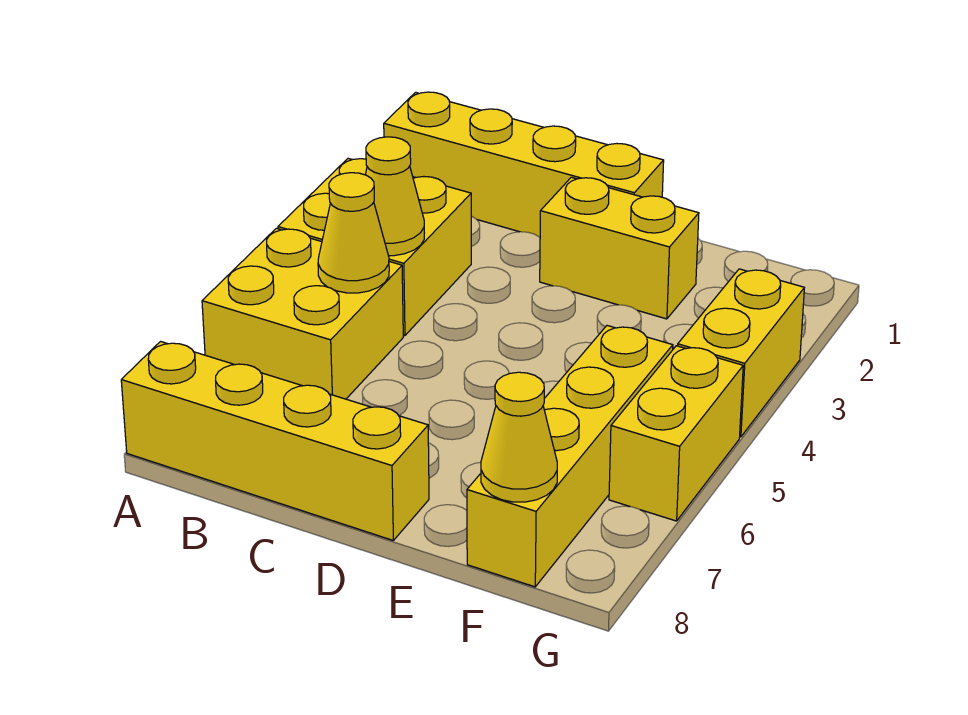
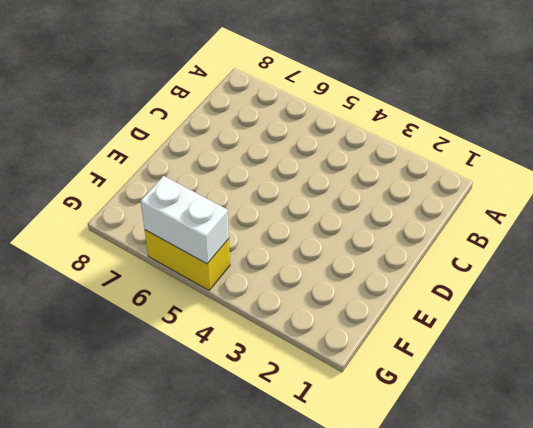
white brick G5:G6 level 2 -> none
none -> yellow brick A1:D1 level 1
none -> yellow brick A3:B4 level 1

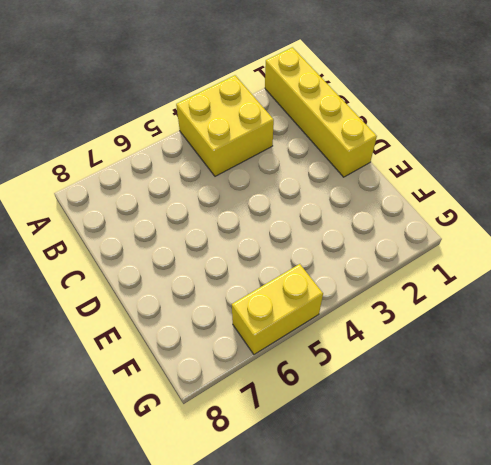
none -> yellow brick A5:B6 level 1
none -> yellow brick A8:D8 level 1

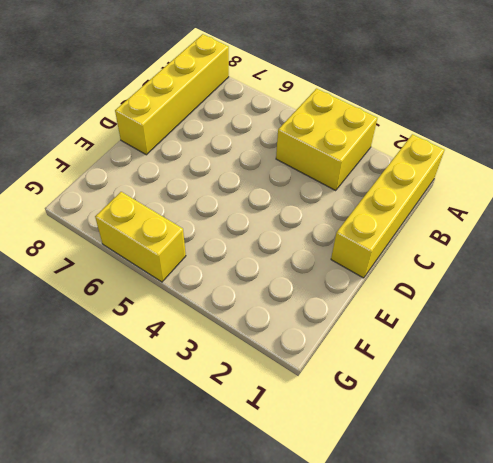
none -> yellow brick A5:B6 level 1
none -> yellow brick D2:E2 level 1

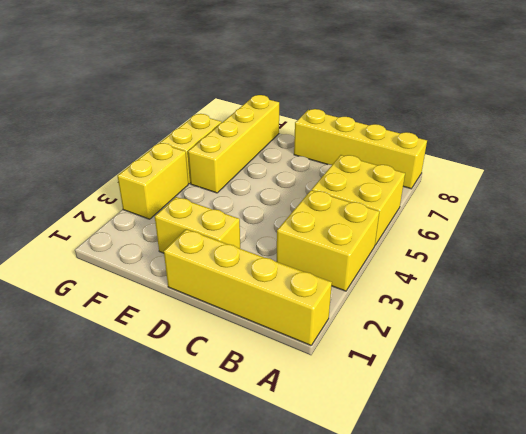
none -> yellow cone B4 level 2
none -> yellow cone B5 level 2

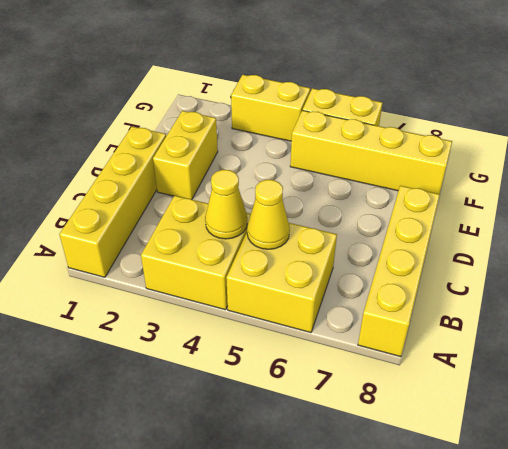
none -> yellow cone F8 level 2

